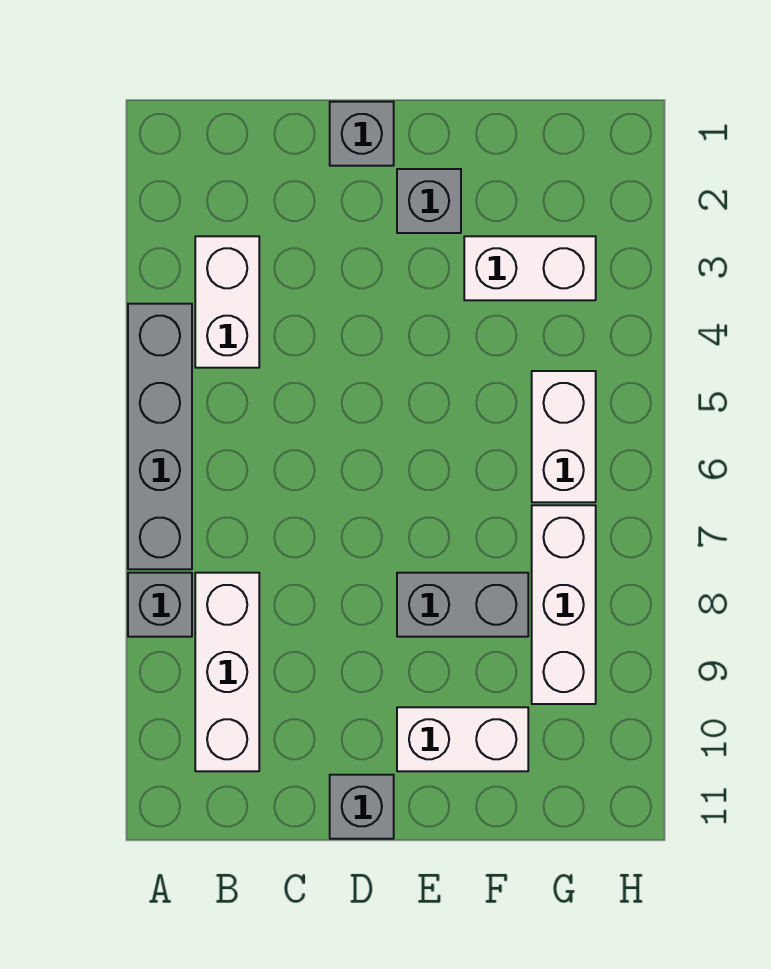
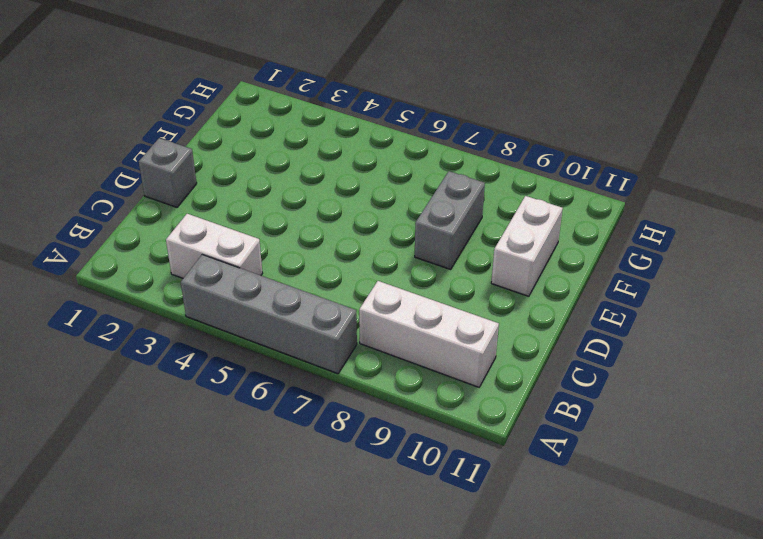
none -> grey brick A8 level 1
none -> grey brick D11 level 1
none -> grey brick E2 level 1

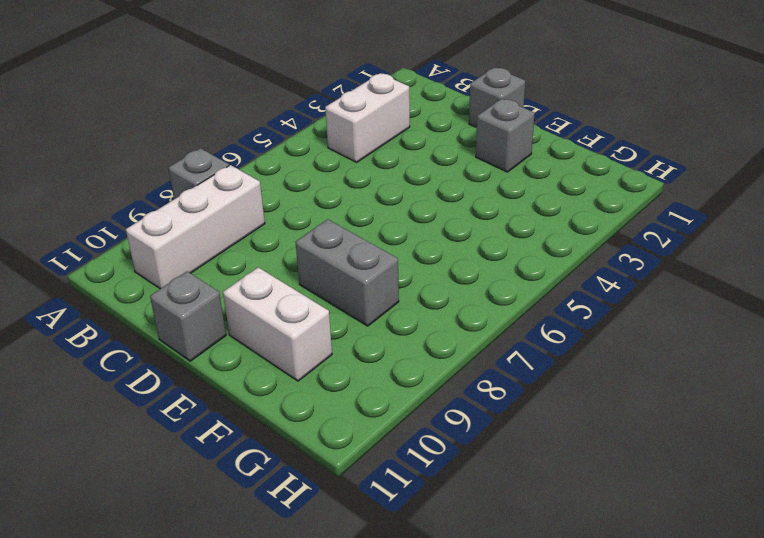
none -> grey brick A4:A7 level 1
none -> white brick F3:G3 level 1
none -> white brick G5:G6 level 1

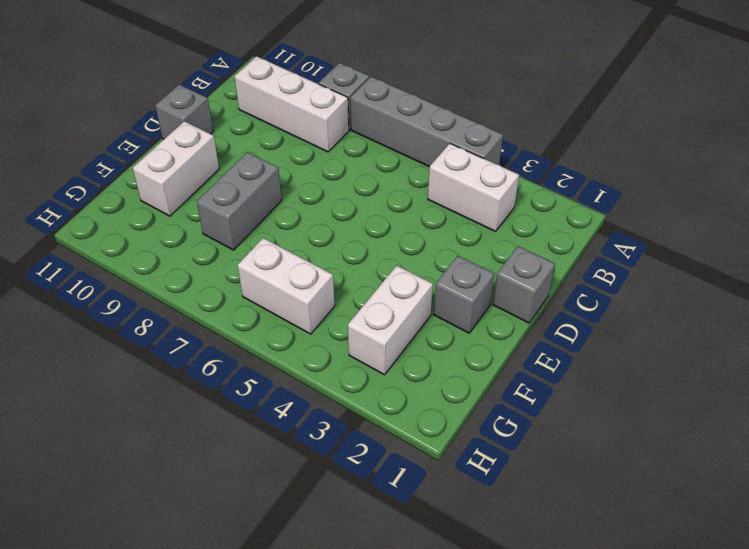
none -> white brick G7:G9 level 1

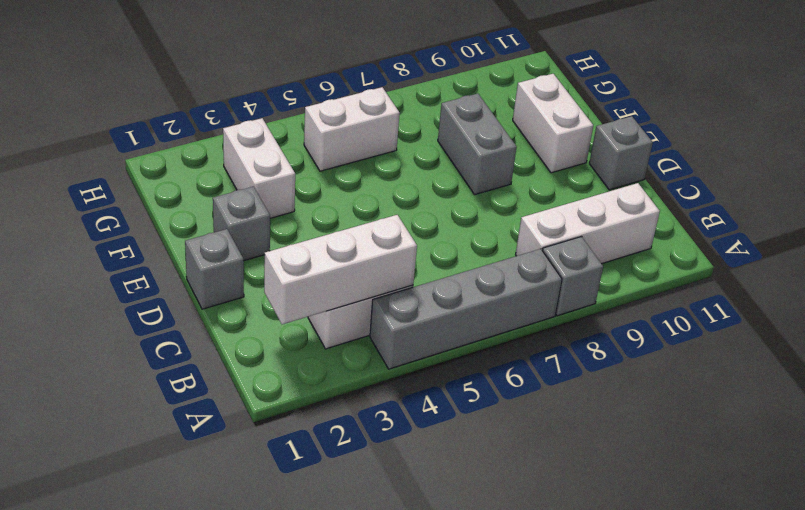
white brick B2:B4 level 2 -> white brick G7:G9 level 1

